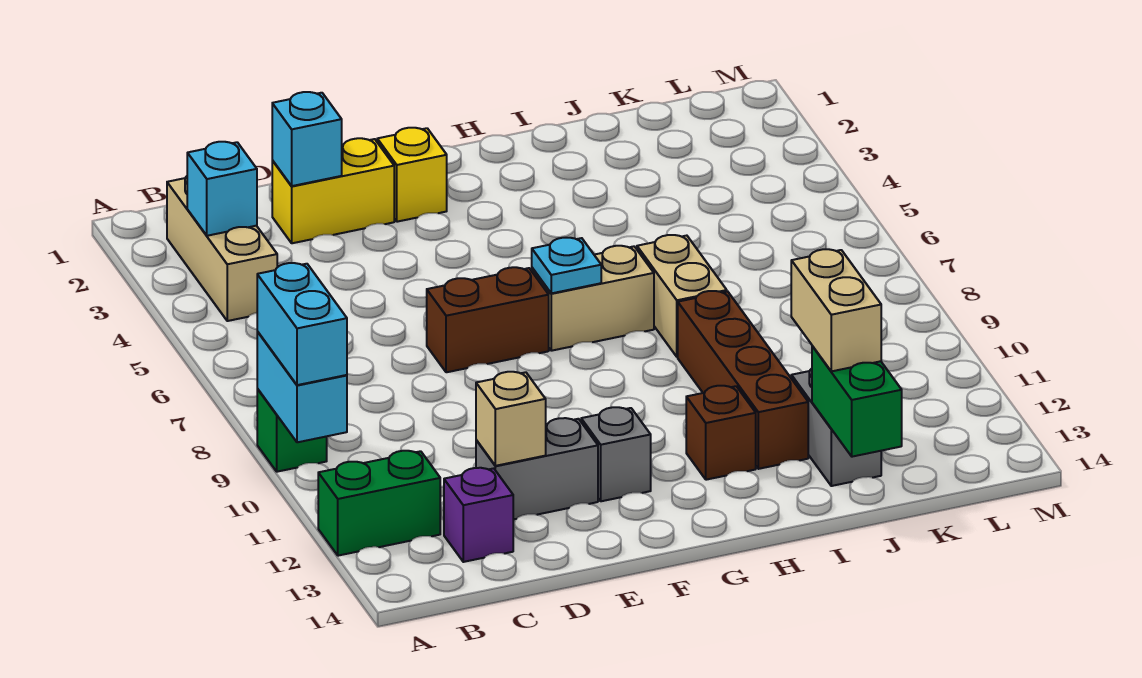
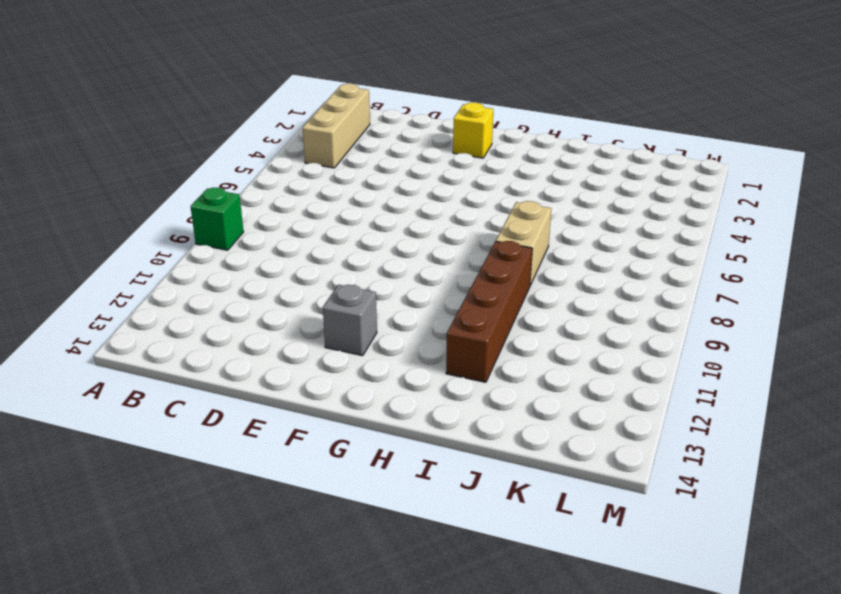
none -> green brick A12:B12 level 1
none -> purple brick C13 level 1
none -> yellow brick D2:E2 level 1

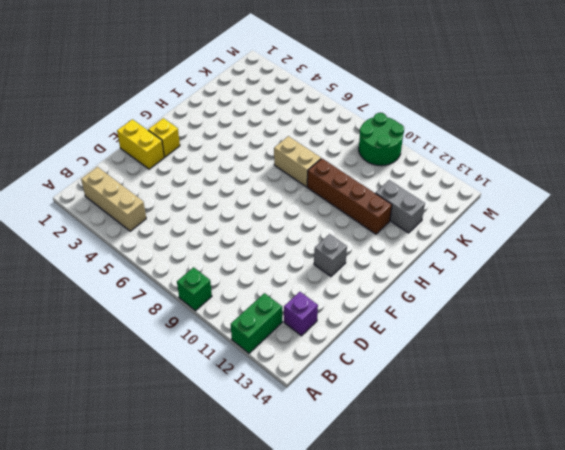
yellow brick E1:E2 level 1 -> yellow brick D2:E2 level 1
green round brick L9:M10 level 1 -> none
none -> grey brick D12:E12 level 1
none -> brown brick E7:F7 level 1
none -> tan brick G7:H7 level 1

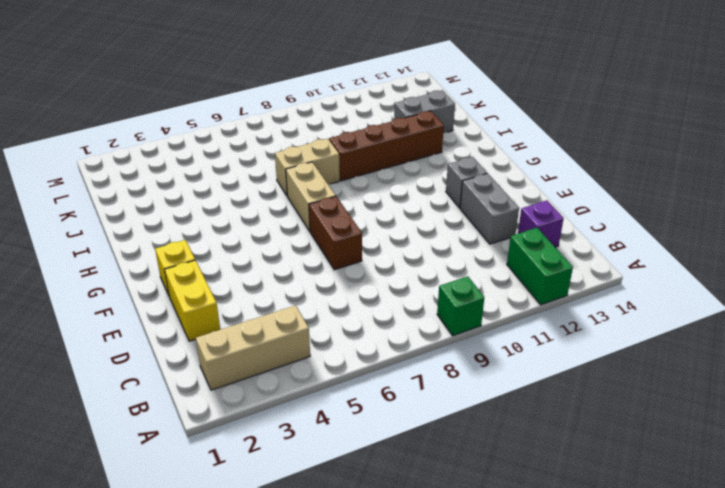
none -> brown brick H12 level 1
none -> cyan brick A9:A10 level 2
none -> cyan brick B3 level 2

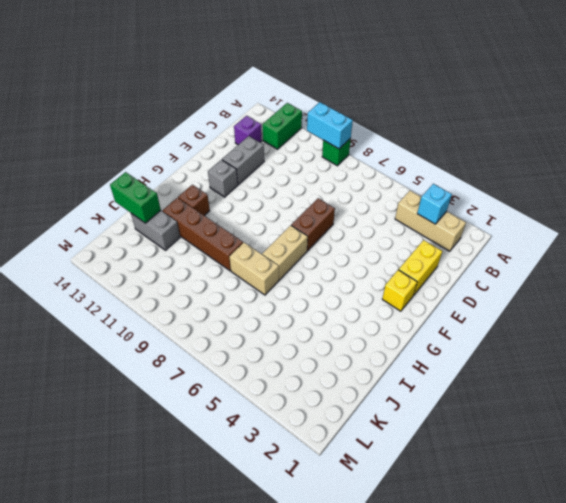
none -> cyan brick D2 level 2
none -> tan brick D12 level 2
none -> cyan plate G7 level 2

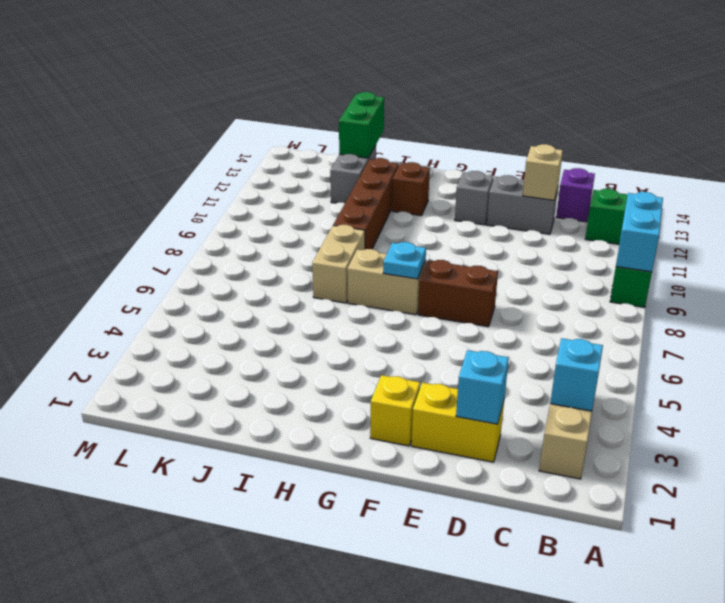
none -> cyan brick A9:A10 level 3
none -> tan brick J12:J13 level 3

